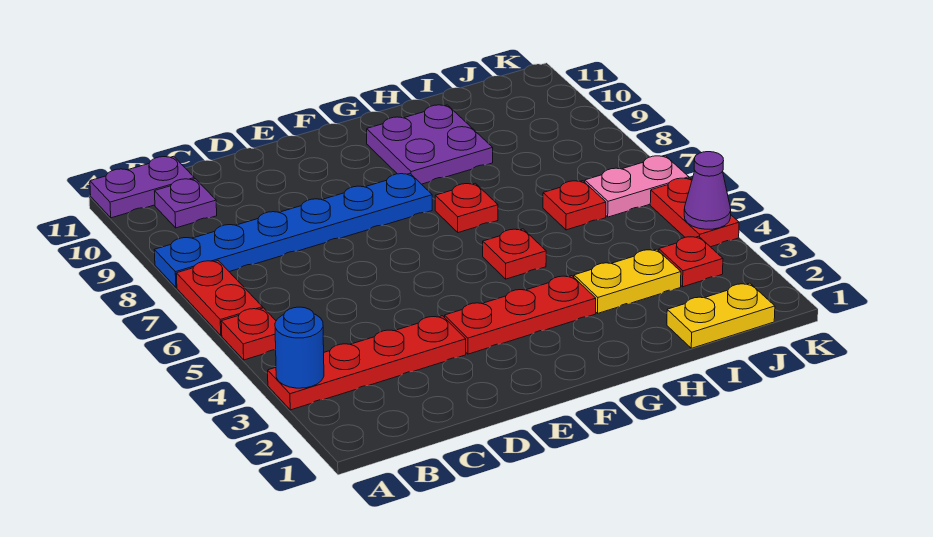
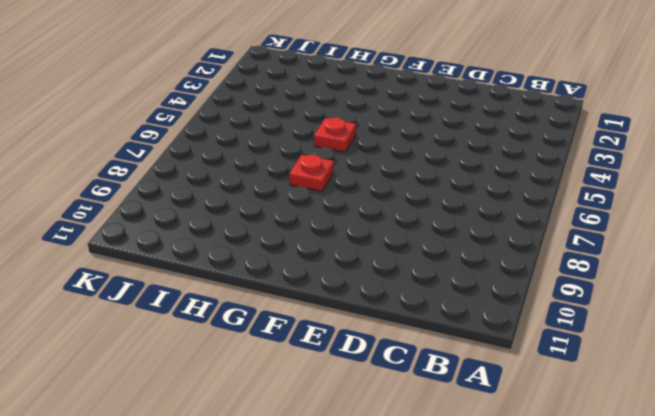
none -> red plate A3:D3 level 1
none -> red plate A5 level 1
none -> red plate A6:A7 level 1

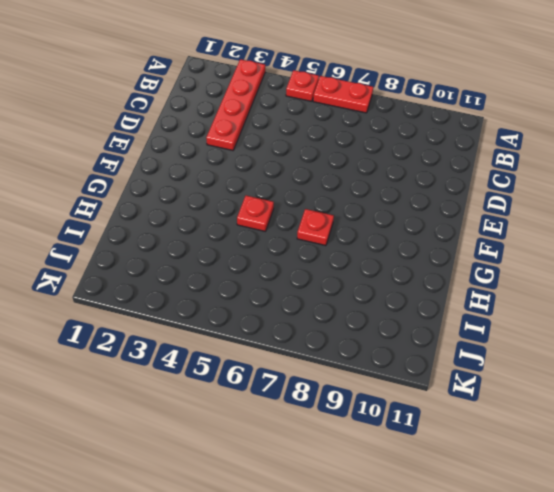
none -> blue plate A8:F8 level 1
none -> purple plate A11:B11 level 1
none -> purple plate B10 level 1

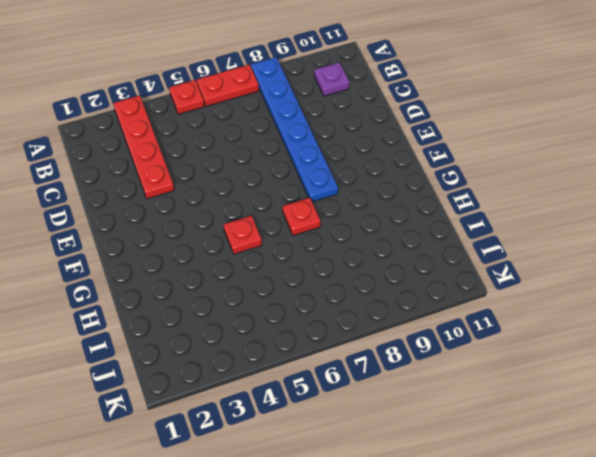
none -> purple plate A11:B11 level 1
none -> red plate E3:G3 level 1
none -> purple plate G9:H10 level 1

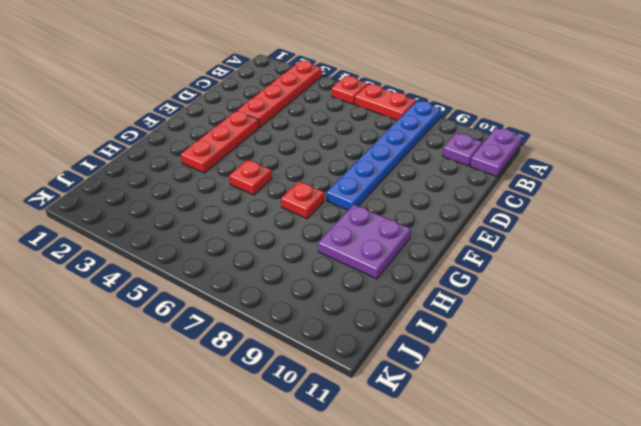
none -> yellow plate H3:I3 level 1
none -> yellow plate I1:J1 level 1
none -> red plate I6 level 1

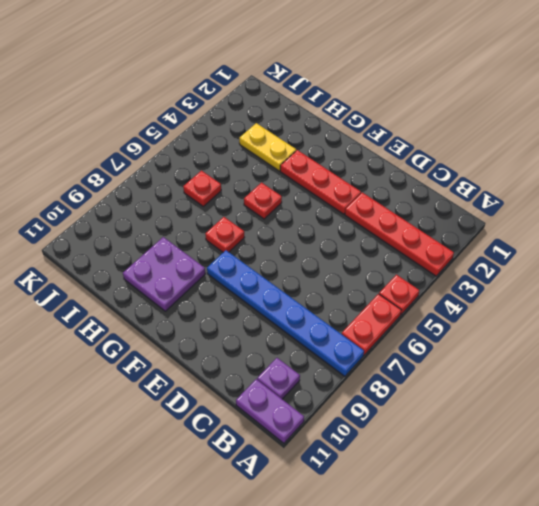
none -> yellow plate I1:J1 level 1
none -> red plate J3 level 1
none -> pink plate J6:K6 level 1

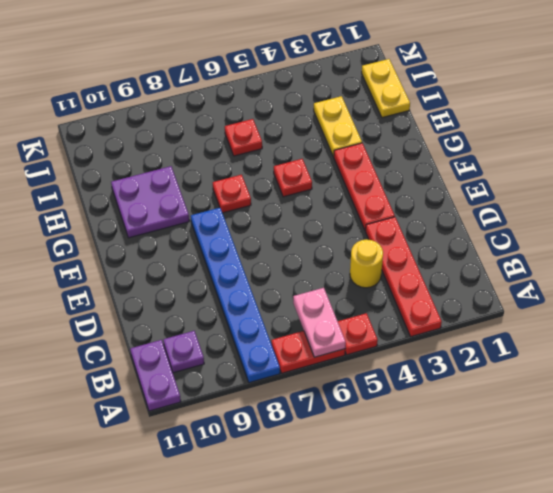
pink plate A6:B6 level 2 -> pink plate J6:K6 level 1
yellow round brick C4 level 1 -> none
none -> red plate J3 level 1
none -> red plate K4:K5 level 1
none -> blue round brick A3 level 2

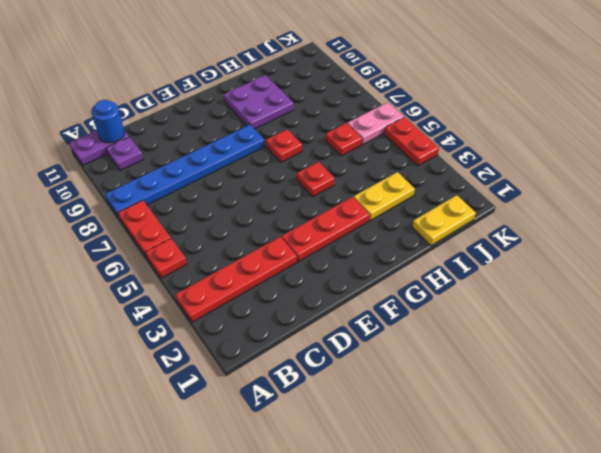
blue round brick B11 level 2 -> blue round brick A3 level 2
none -> red plate J3 level 1
none -> purple cone K4 level 2

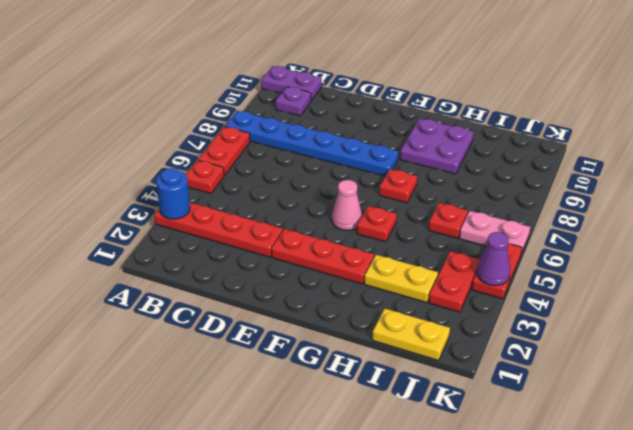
pink cone F5 level 1 -> none
red plate J3:J4 level 1 -> red plate J3 level 1

